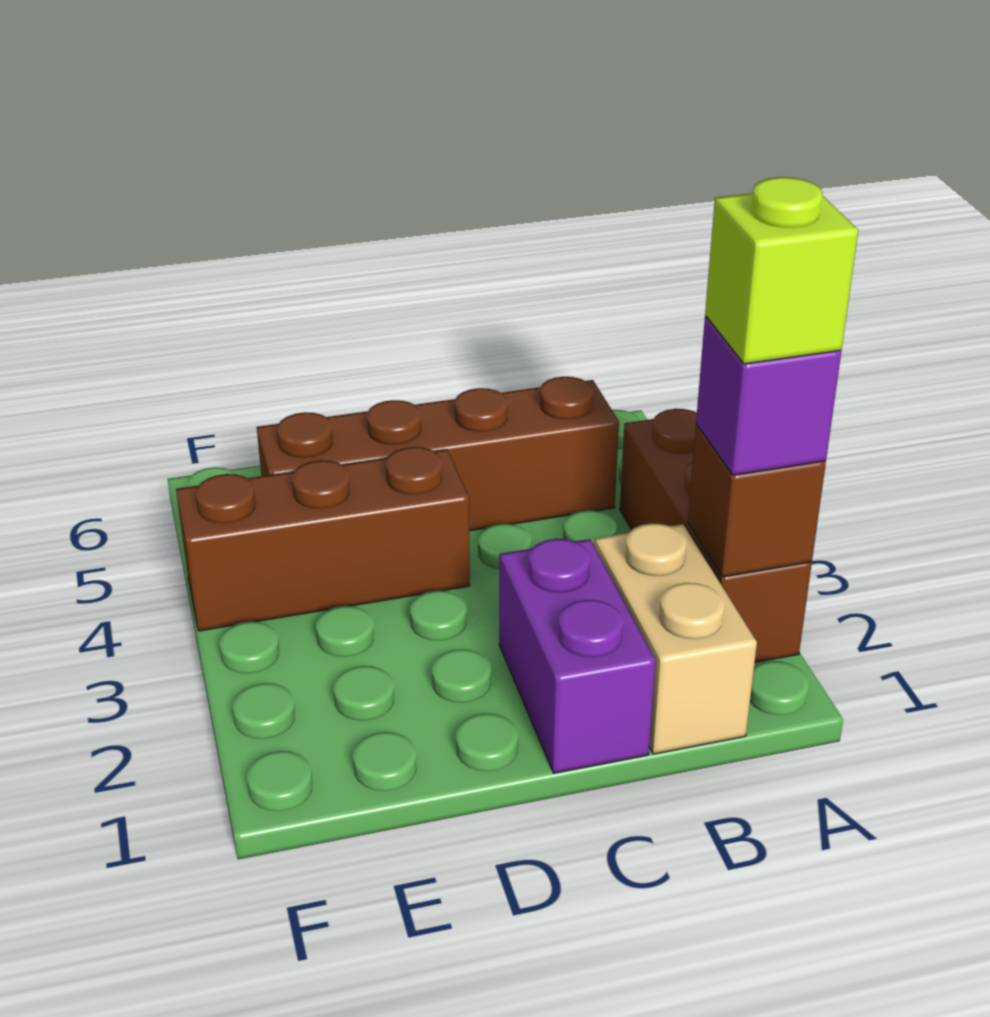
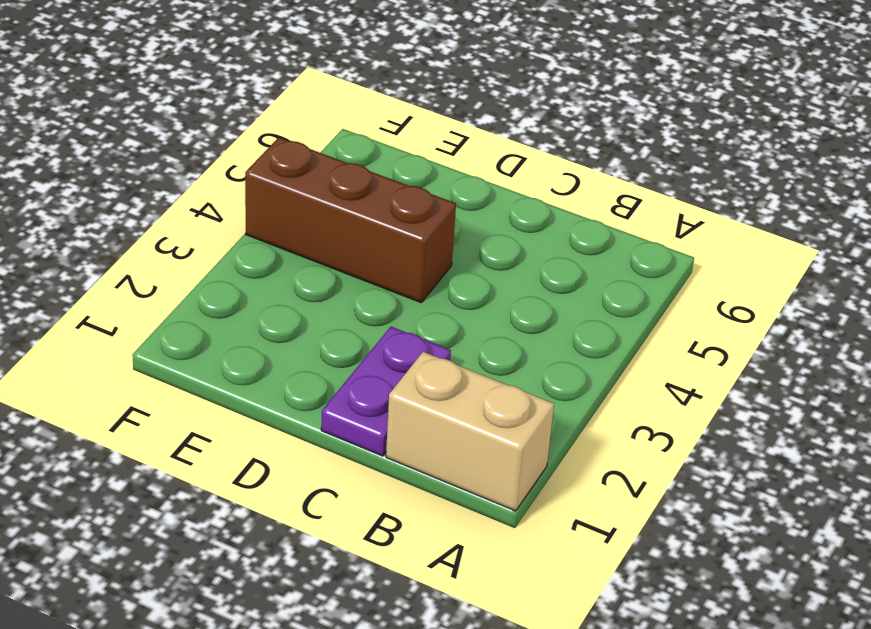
tan brick A1:B1 level 1 -> tan brick B1:B2 level 1
purple plate C1:C2 level 1 -> purple brick C1:C2 level 1
none -> brown brick A2:A4 level 1
none -> brown brick B5:E5 level 1

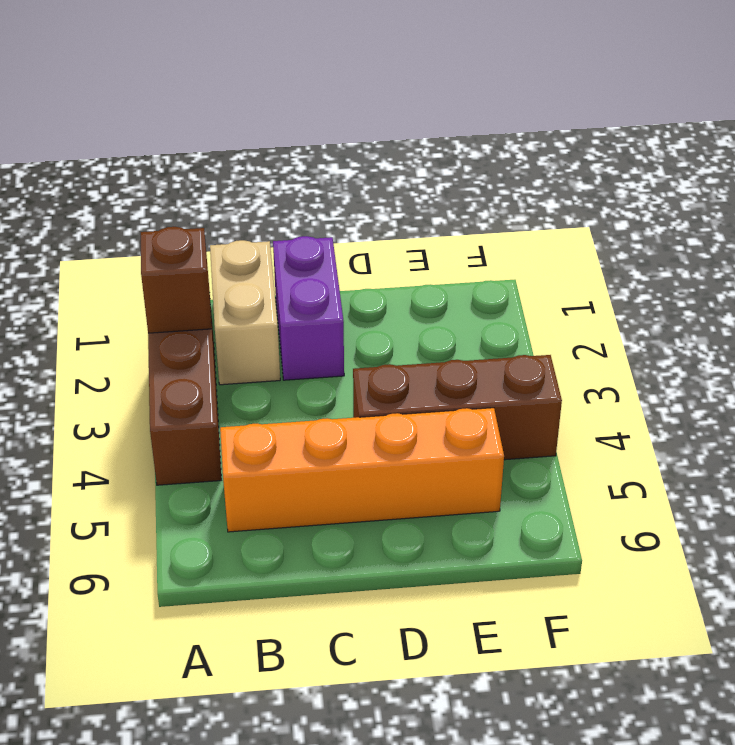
orange brick B5:E5 level 1 -> brown brick B5:E5 level 1
none -> purple brick A2 level 3
none -> lime brick A2 level 4

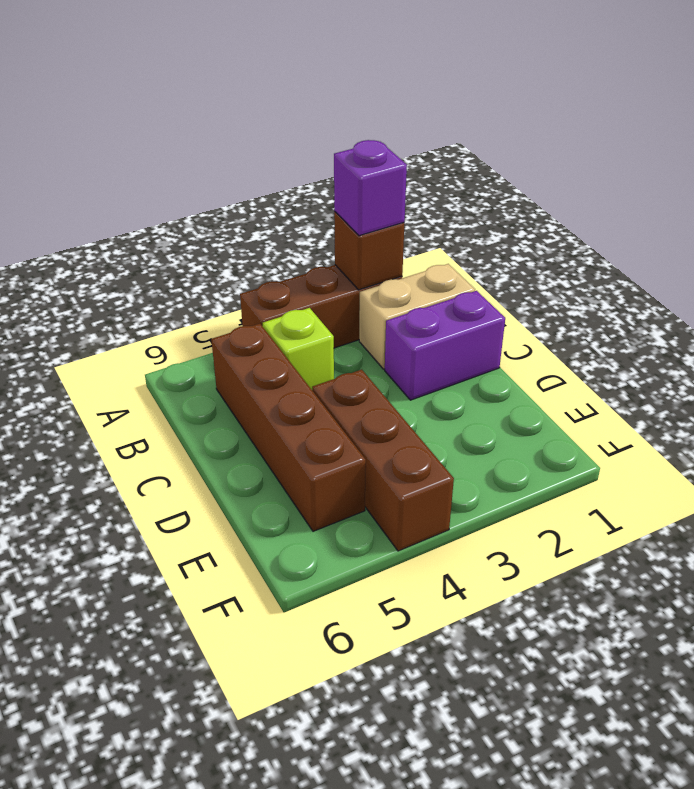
lime brick B4 level 1 -> lime brick A2 level 4

